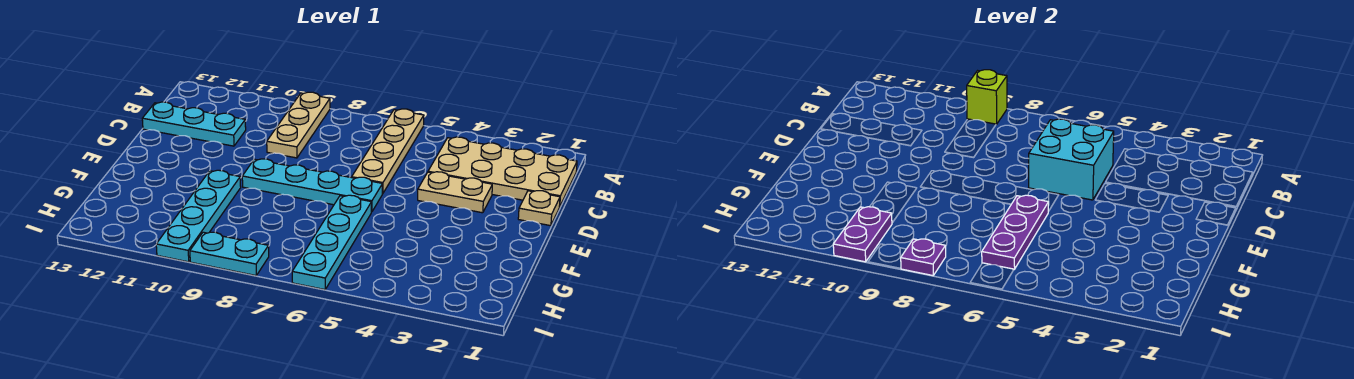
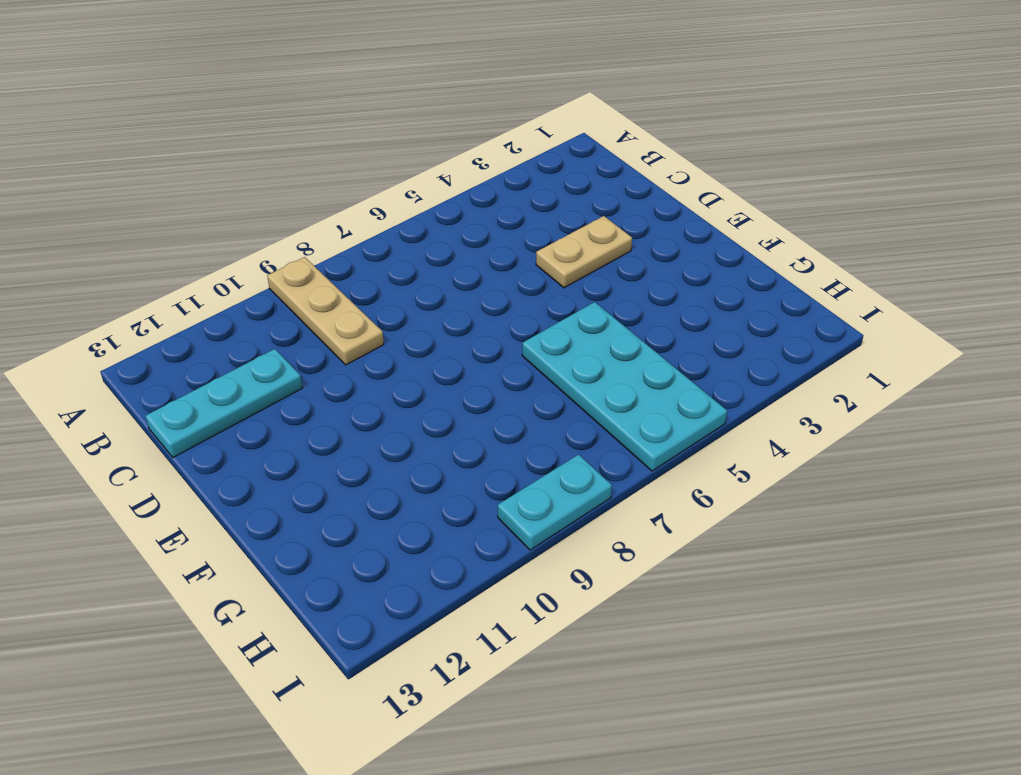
cyan plate F5:I6 level 1 -> cyan plate F6:I6 level 1
none -> tan plate A6:D6 level 1
none -> tan plate B1:C4 level 1
none -> tan plate D1 level 1

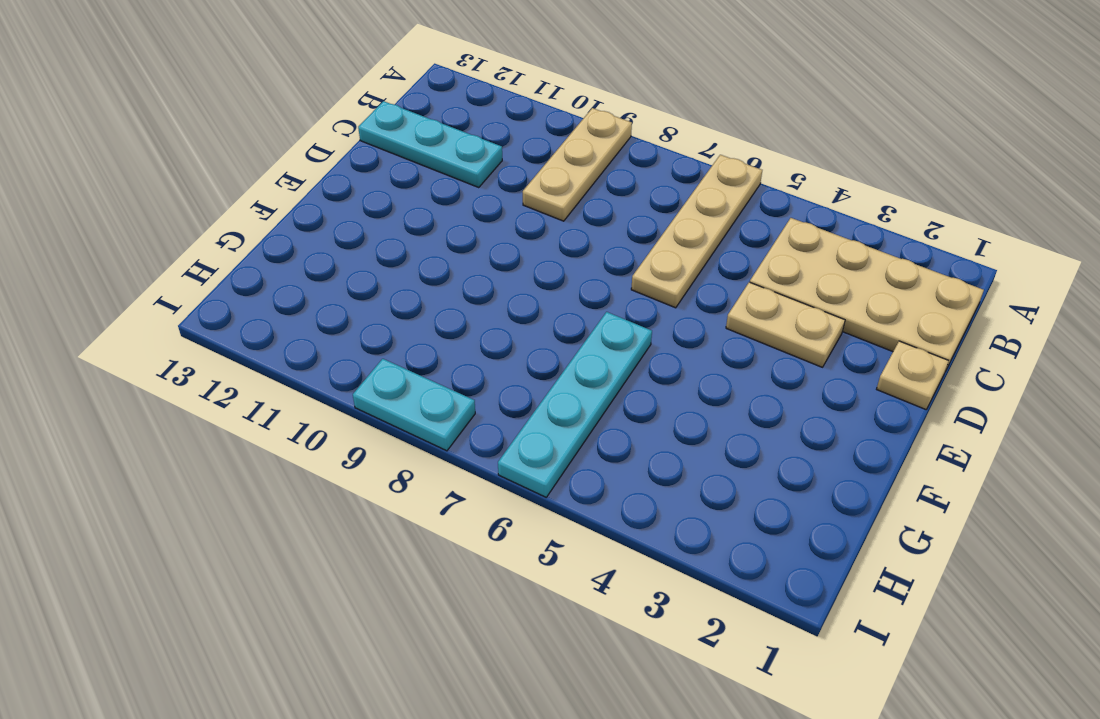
none -> cyan plate E6:E9 level 1
none -> cyan plate F10:I10 level 1
none -> lime brick A9 level 2

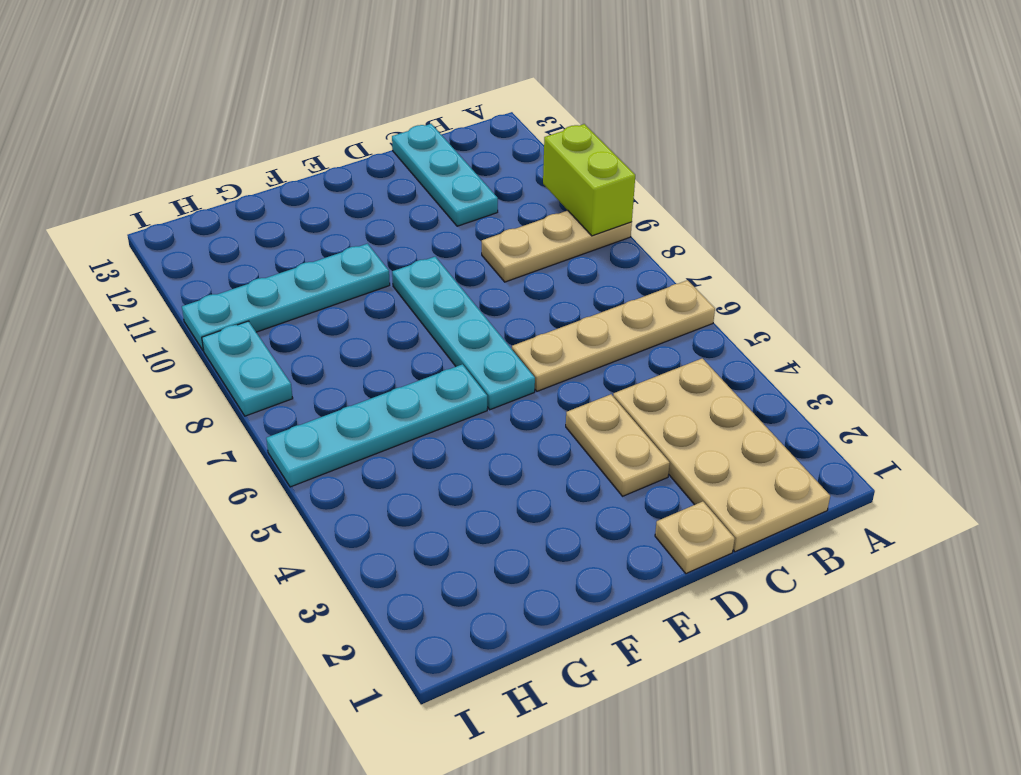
lime brick A9:A10 level 2 -> lime brick A9 level 2
none -> cyan brick C5:D6 level 2
none -> purple plate F6:H6 level 2
none -> purple plate H10:I10 level 2

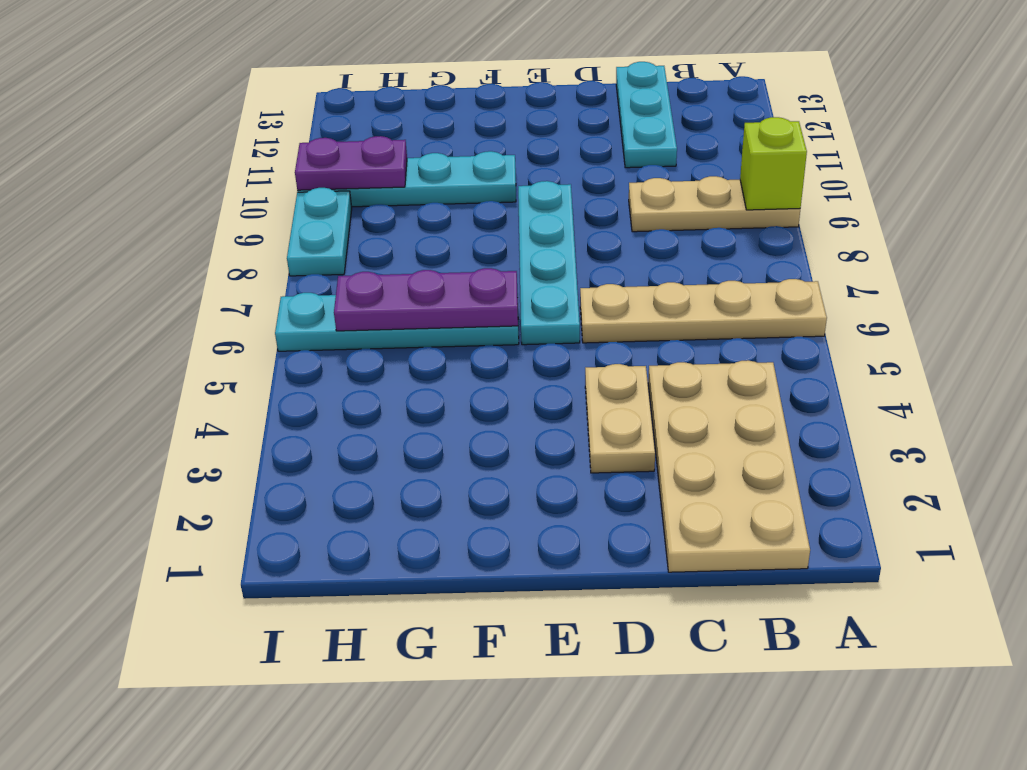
none -> tan plate D1 level 1
none -> cyan brick C5:D6 level 2
none -> purple plate I8 level 2

